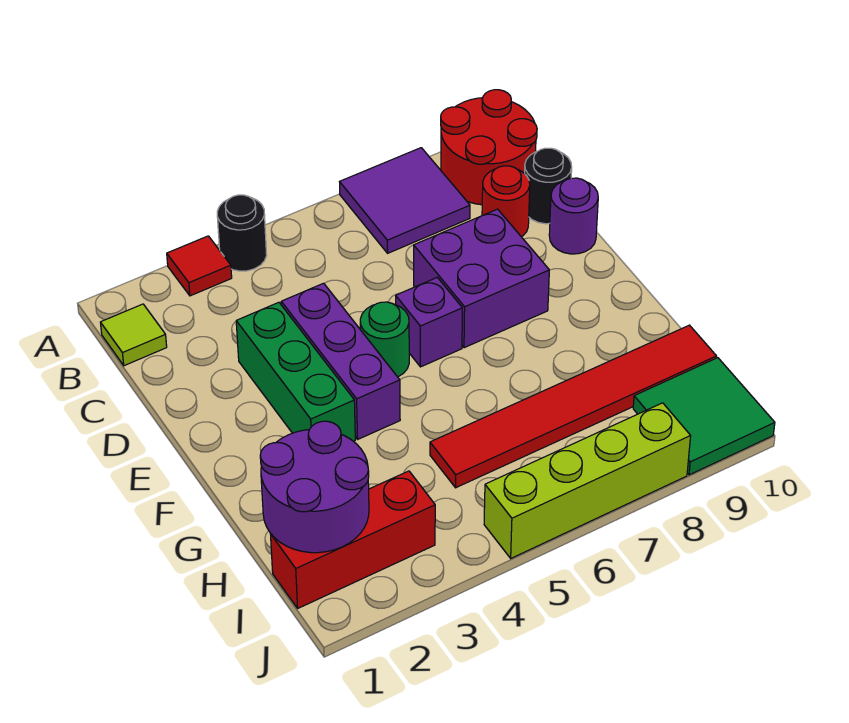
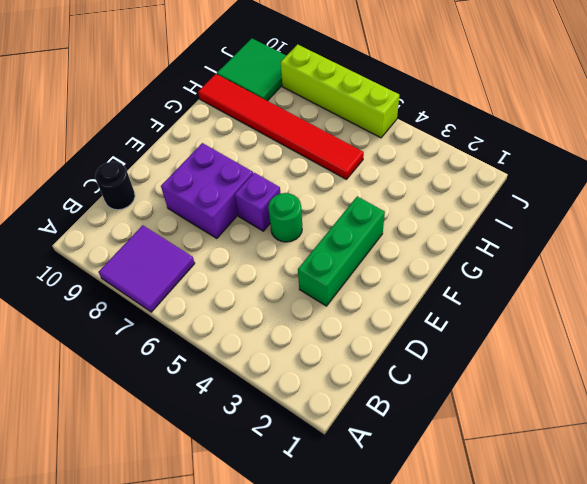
none -> red tile A3 level 1
none -> black round brick A4 level 1
none -> red round brick A9:B10 level 1

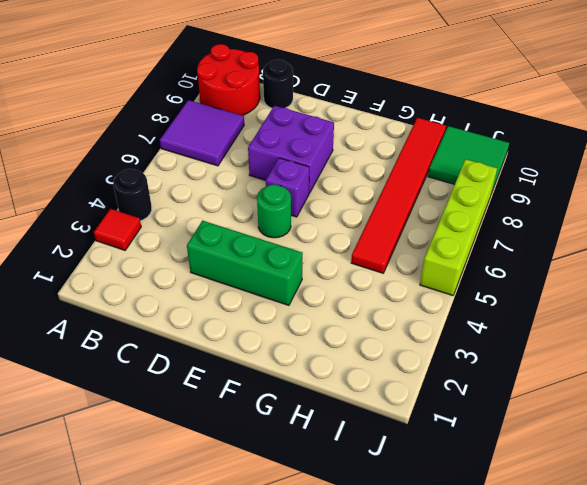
none -> lime tile B1 level 1
none -> red round brick C9 level 1
none -> purple brick D4:F4 level 1

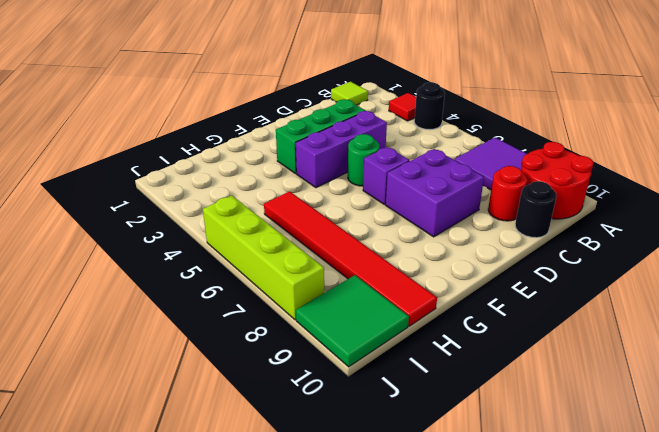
none -> purple round brick D10 level 1
none -> red brick I1:I3 level 1
none -> purple round brick H1:I2 level 2

